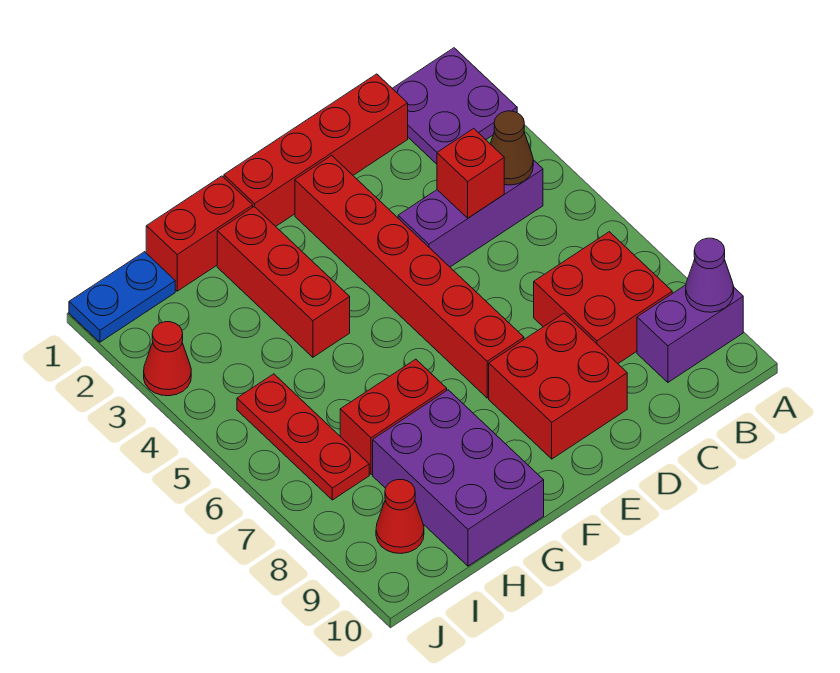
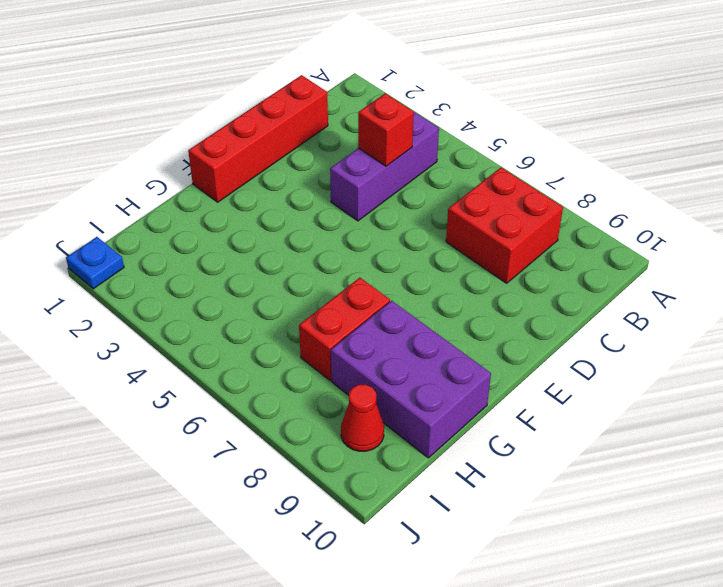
blue plate J1 level 1 -> blue plate I1:J1 level 1
none -> purple plate A1:B2 level 1
none -> purple brick A9:B9 level 1
none -> red brick D8:E9 level 1

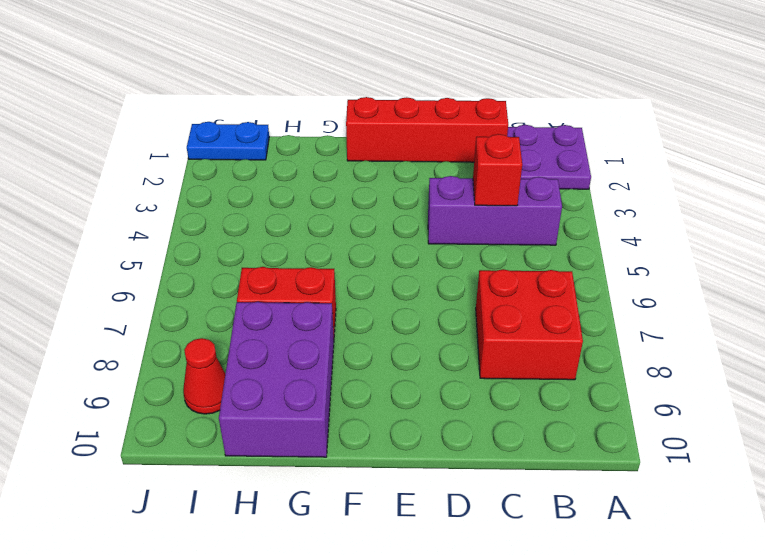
none -> purple brick A9:B9 level 1
none -> red brick D8:E9 level 1
none -> red brick E2:E7 level 1

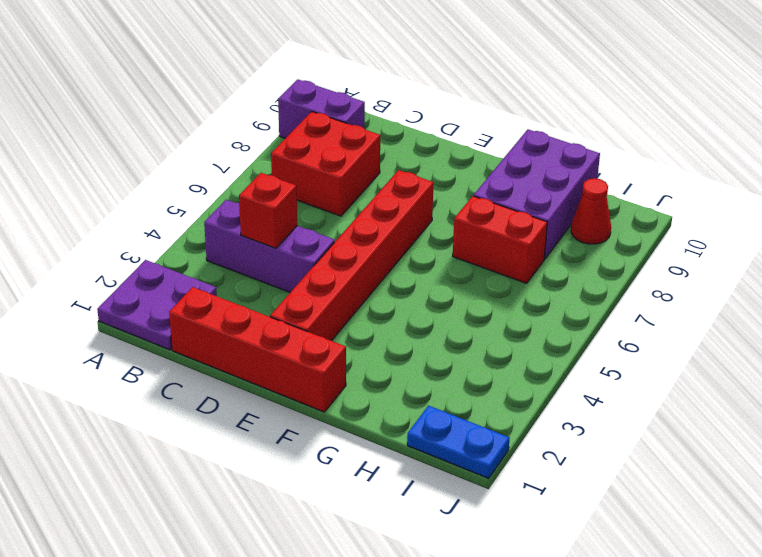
none -> red brick D8:E9 level 1
none -> red brick G1:H1 level 1
none -> red brick G2:G4 level 1

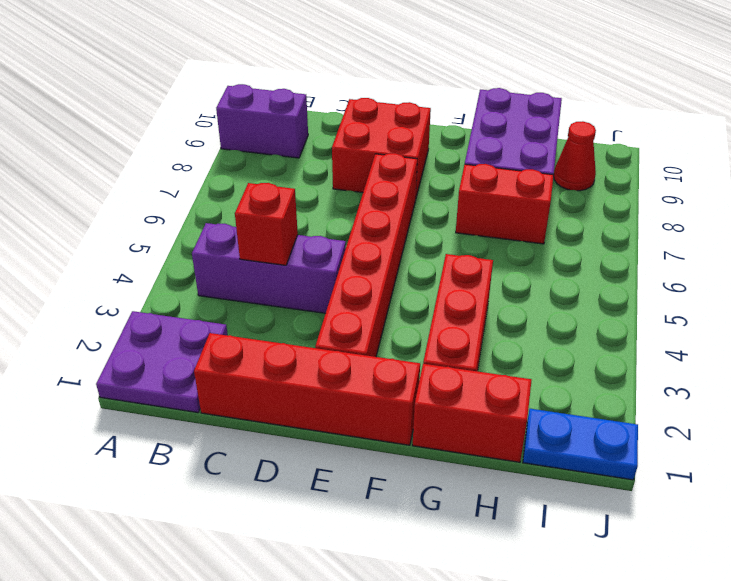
none -> red brick B7:C8 level 1
none -> red plate I5:I7 level 1
none -> red cone J3 level 1

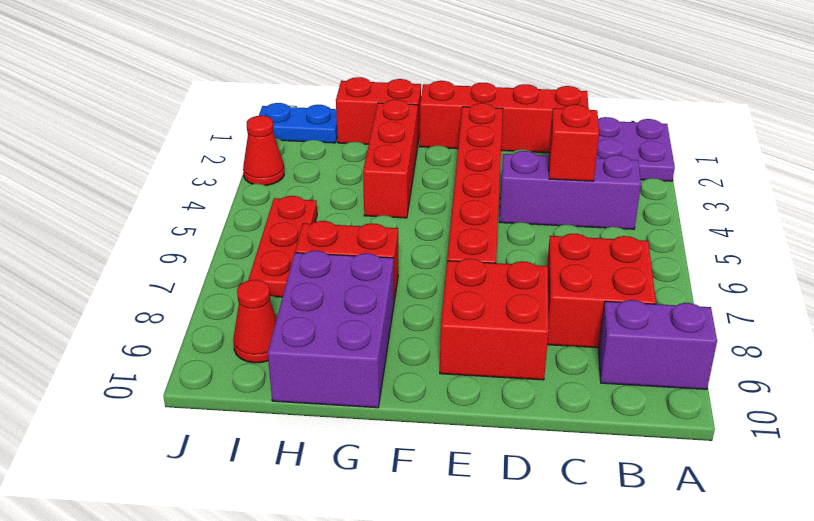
none -> purple cone A9 level 2
none -> brown cone B4 level 2

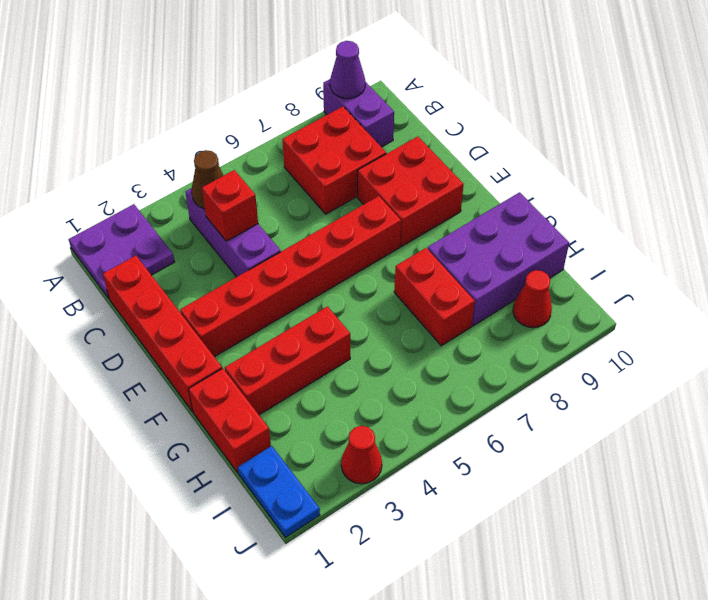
none -> red plate I5:I7 level 1

